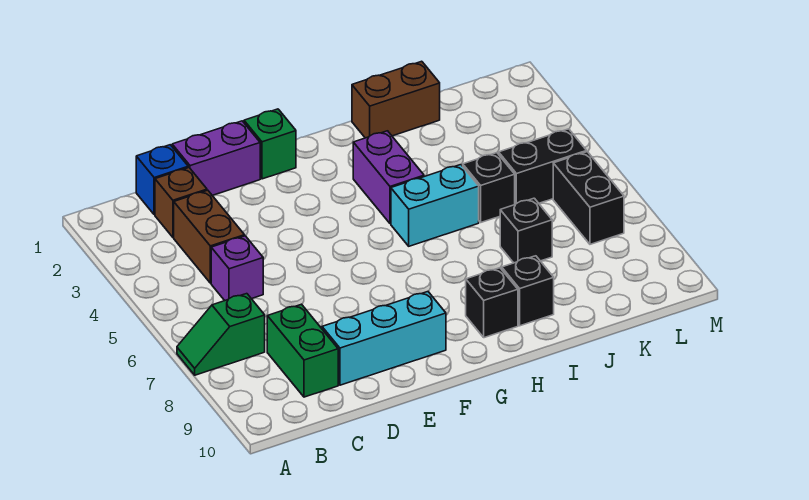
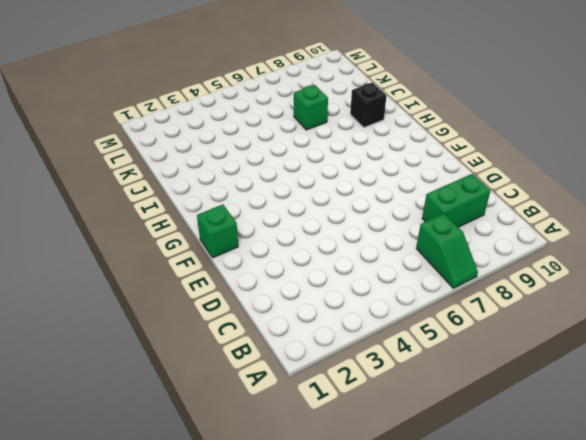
green brick J7 level 1 -> black brick J7 level 1
none -> blue brick C1 level 1
none -> brown brick C2 level 1
none -> brown brick C3:C4 level 1

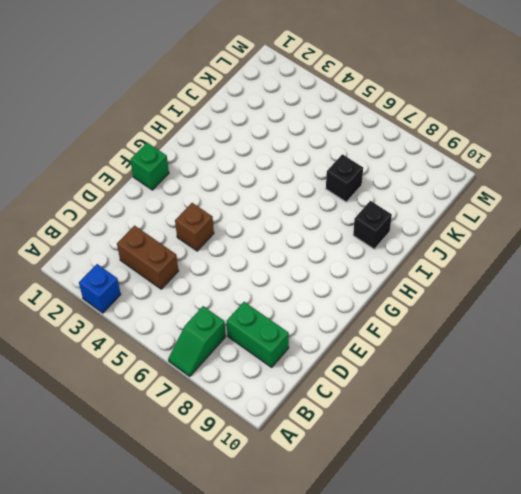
blue brick A3 level 1 -> blue brick C1 level 1
brown brick E4 level 1 -> brown brick C2 level 1
none -> purple brick C5 level 1
none -> purple brick D1:E1 level 1
none -> cyan brick D9:F9 level 1

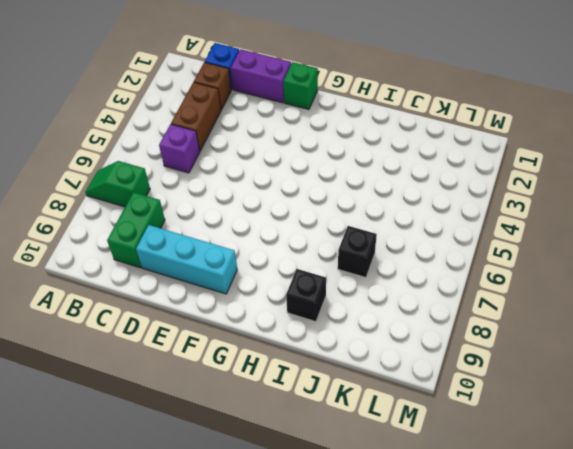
none -> purple brick H3:H4 level 1
none -> cyan brick H5:I5 level 1
none -> black brick H9 level 1

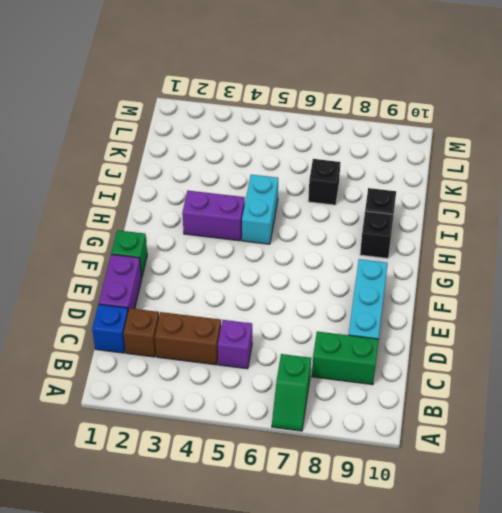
none -> brown brick I1:J1 level 1
none -> black brick J5 level 1
none -> black brick K5:L5 level 1

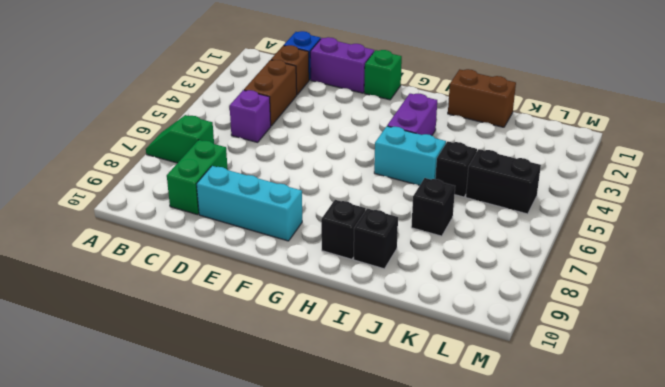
none -> black brick L6:L7 level 1

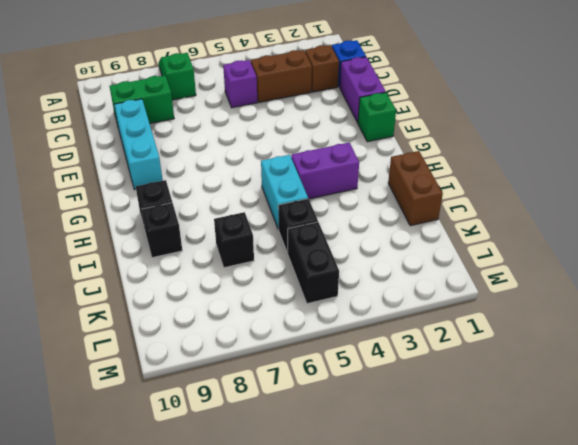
none -> black brick L6:L7 level 1

